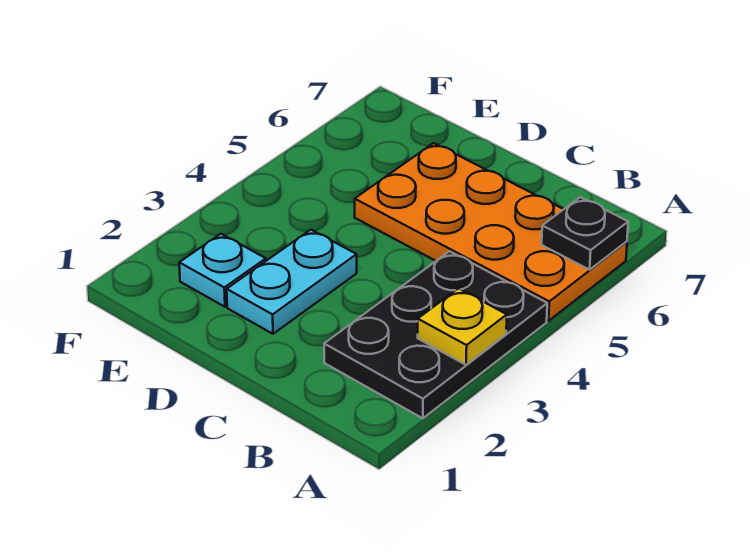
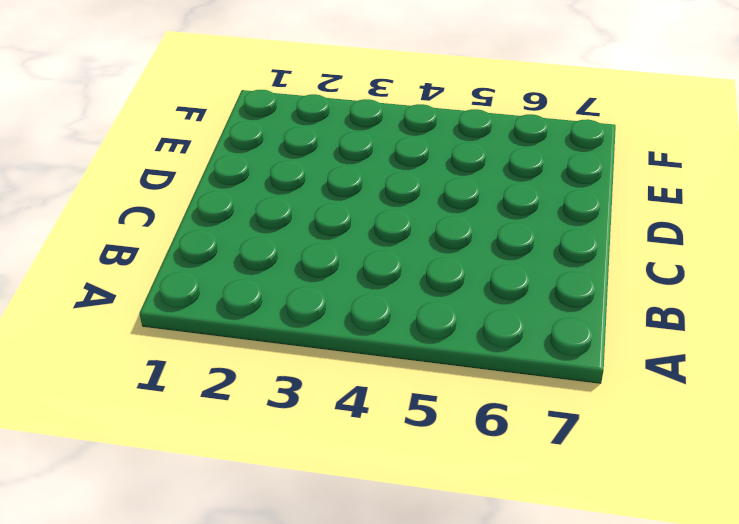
none -> black plate A2:B4 level 1
none -> orange plate A5:D6 level 1

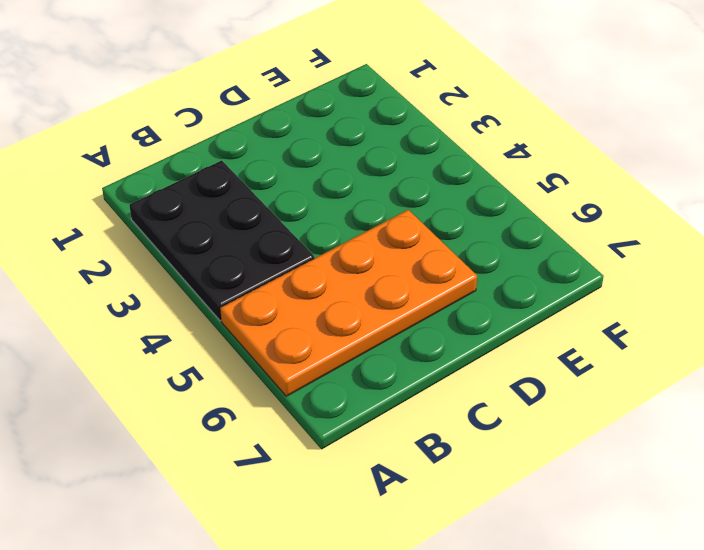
none -> cyan plate D2:D3 level 1
none -> cyan plate E2 level 1

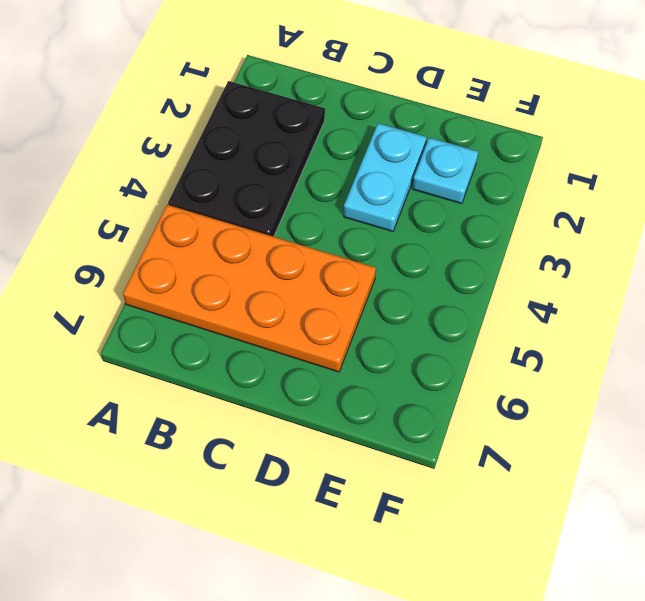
none -> yellow plate A3 level 2
none -> black plate A6 level 2

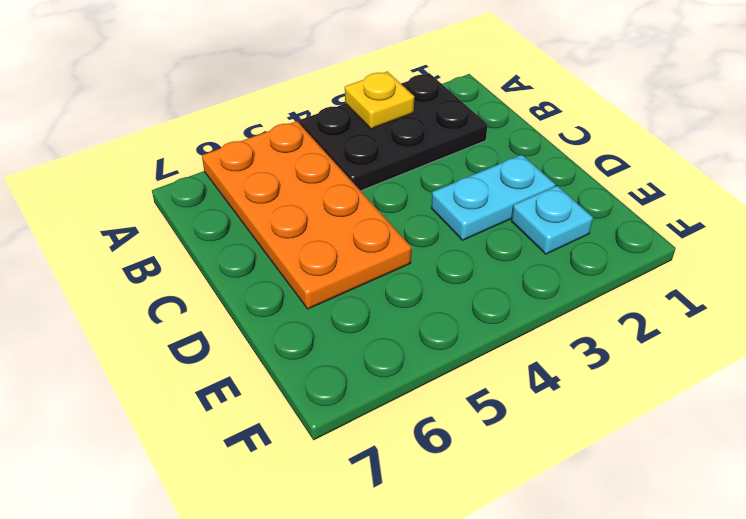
none -> black plate A6 level 2

